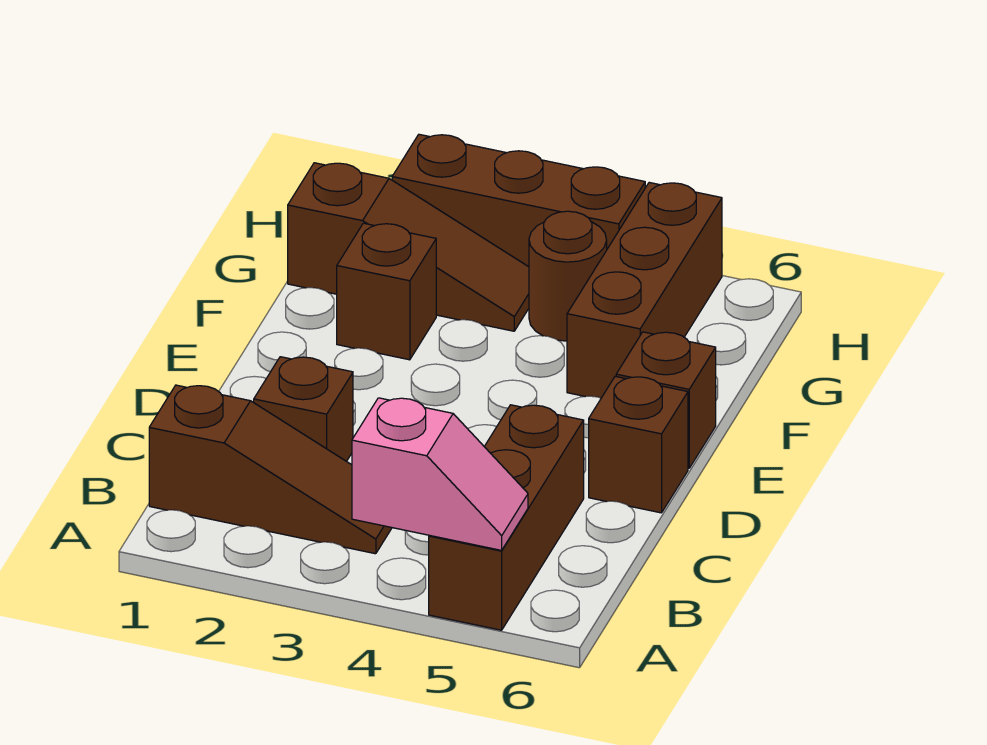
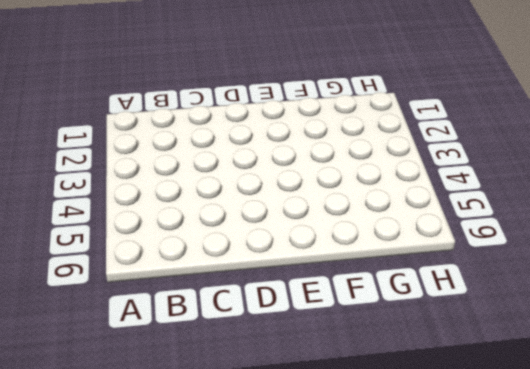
none -> brown brick A5:C5 level 1
none -> brown slope B1:B3 level 1 top 1

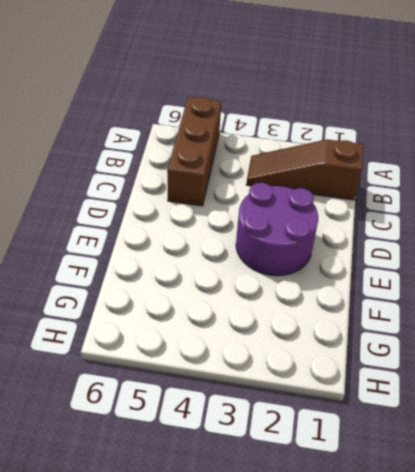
purple round brick D2:E3 level 1 -> none
none -> brown brick C2 level 1
none -> brown brick D6 level 1

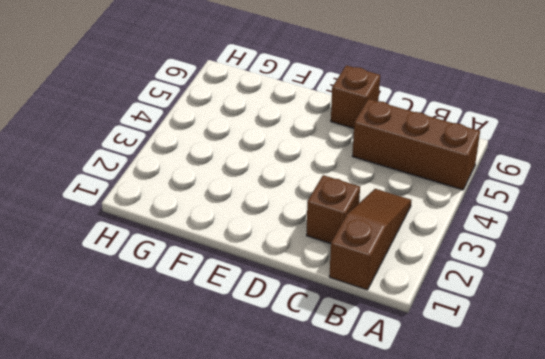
none -> brown brick E6 level 1
none -> brown brick F2 level 1

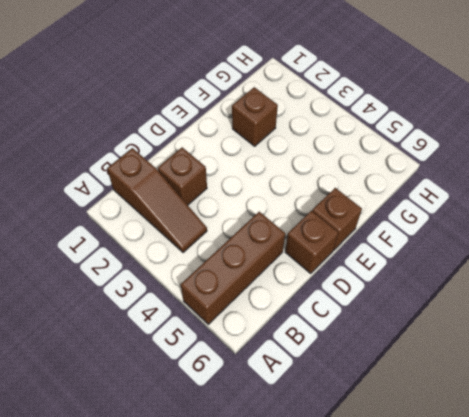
none -> brown brick F5:H5 level 1
none -> brown slope G1:G3 level 1 top 1

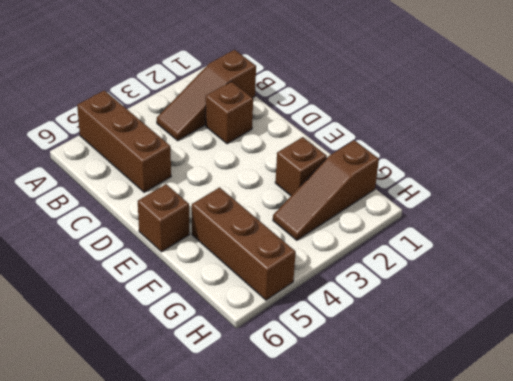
none -> brown brick D6 level 1
none -> brown round brick G4 level 1

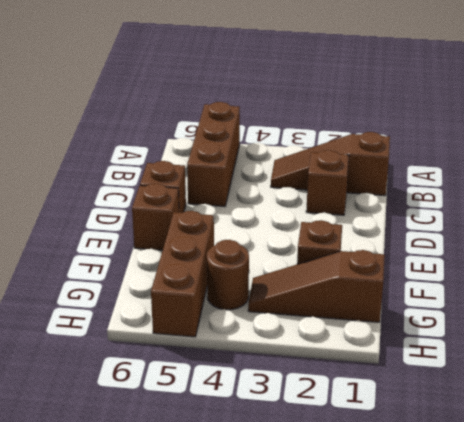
none -> brown brick H2:H4 level 1
none -> pink slope A4:A5 level 2 top 4

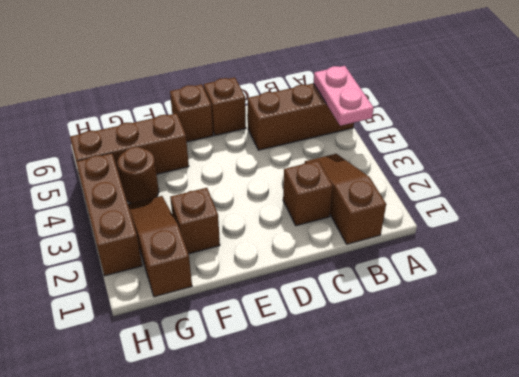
pink plate A4:A5 level 2 -> pink slope A4:A5 level 2 top 4

